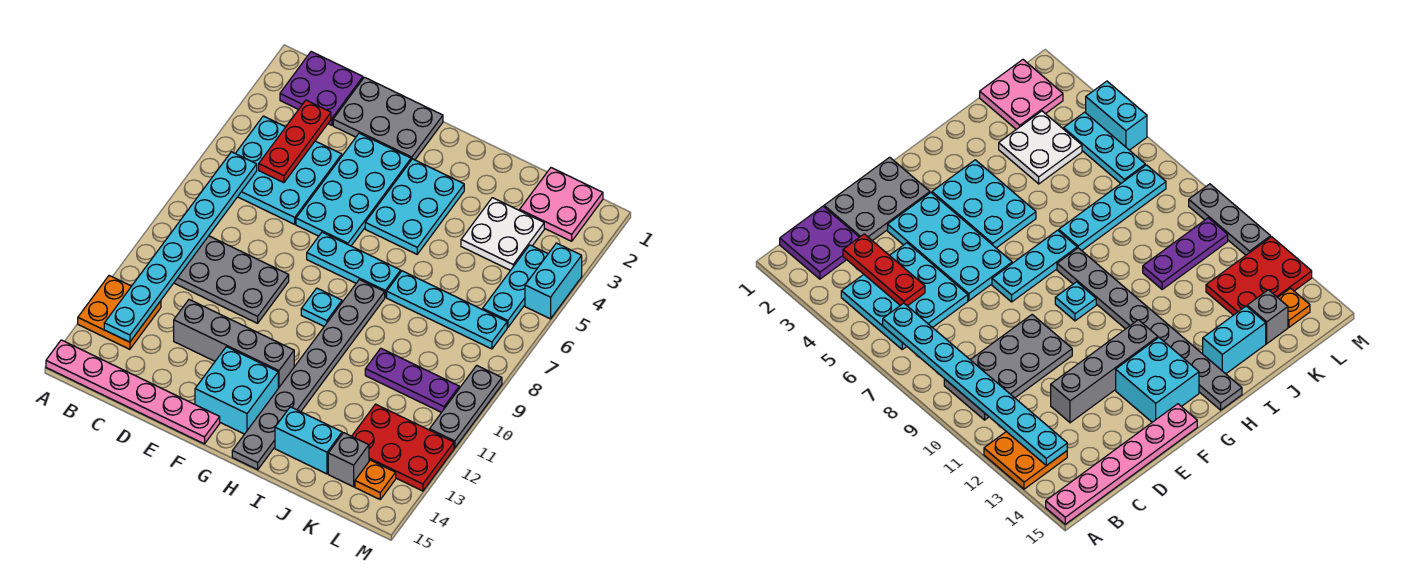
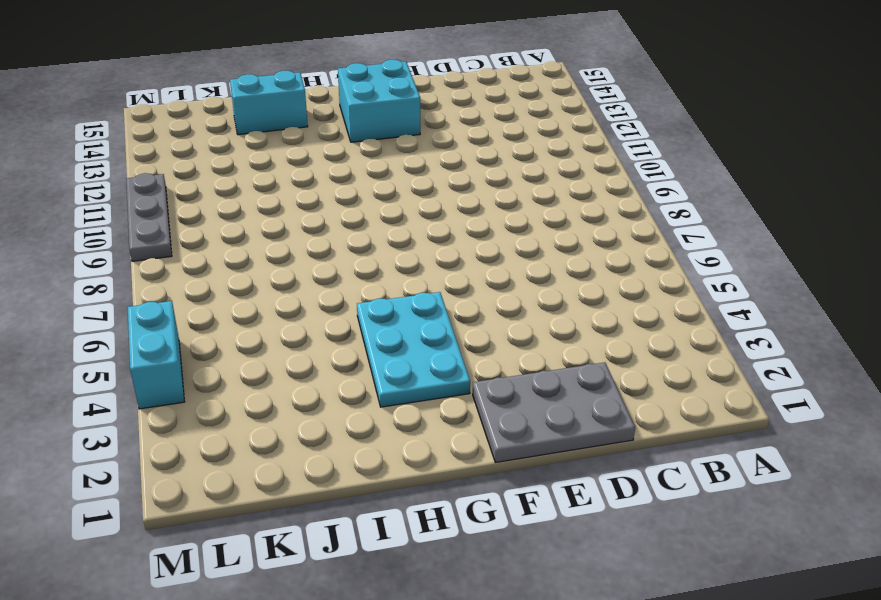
none -> orange plate A12:B13 level 1
none -> pink plate A15:F15 level 1
none -> purple plate B1:C2 level 1

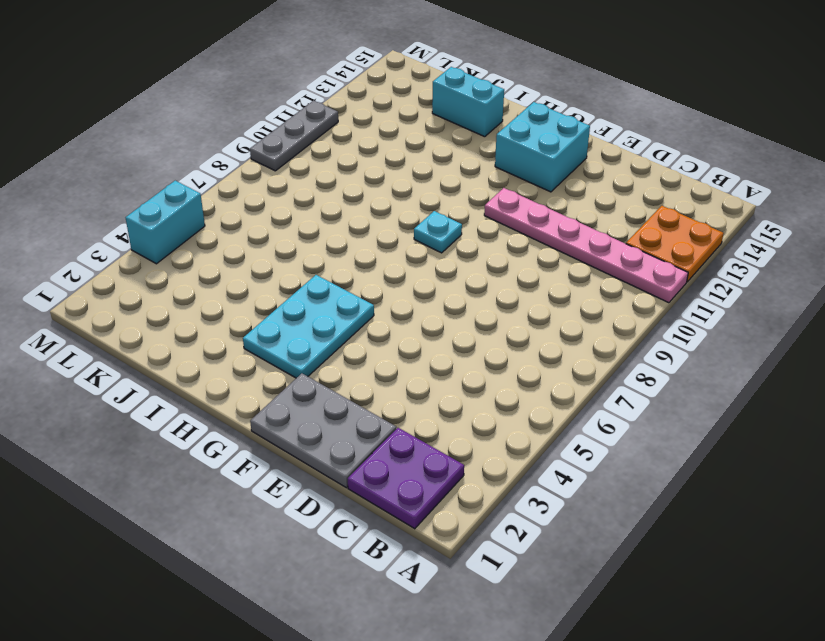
pink plate A11:F11 level 1 -> pink plate A15:F15 level 1
none -> cyan plate B4:D6 level 1
none -> grey plate B9:E10 level 1
none -> grey brick D12:G12 level 1

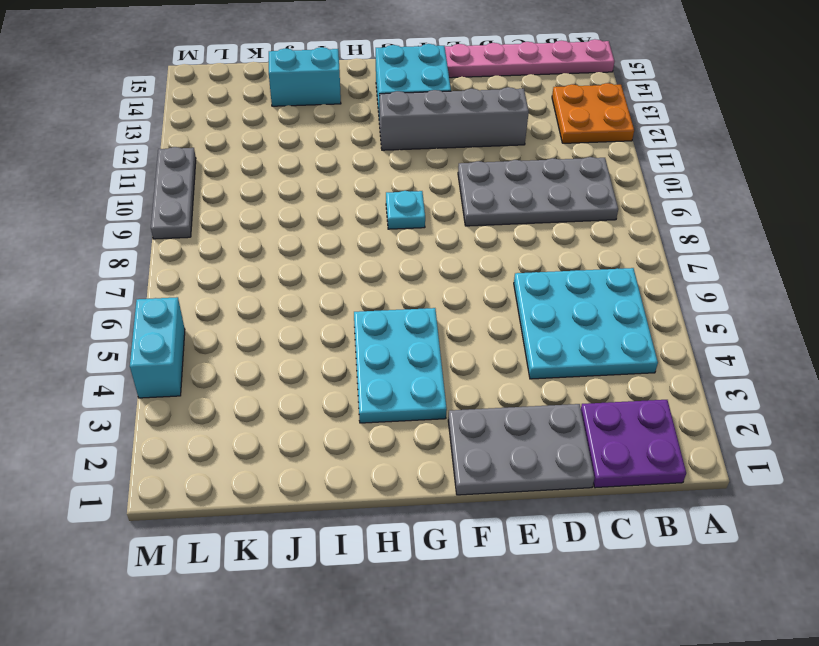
none -> cyan plate E3:F6 level 1
none -> cyan plate F7:H7 level 1
none -> grey plate H8:H15 level 1

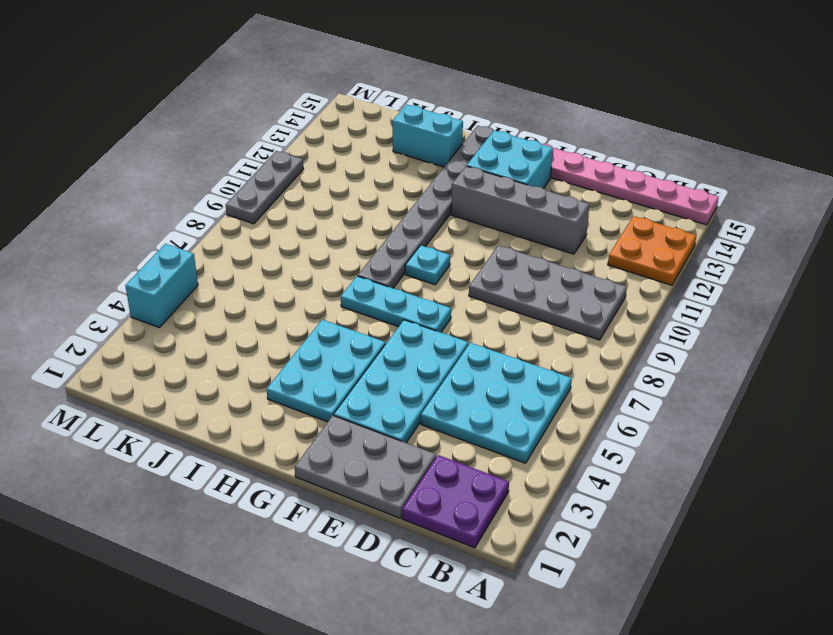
none -> cyan plate I7:L7 level 1
none -> white plate J3:K4 level 1
none -> purple plate J10:L10 level 1

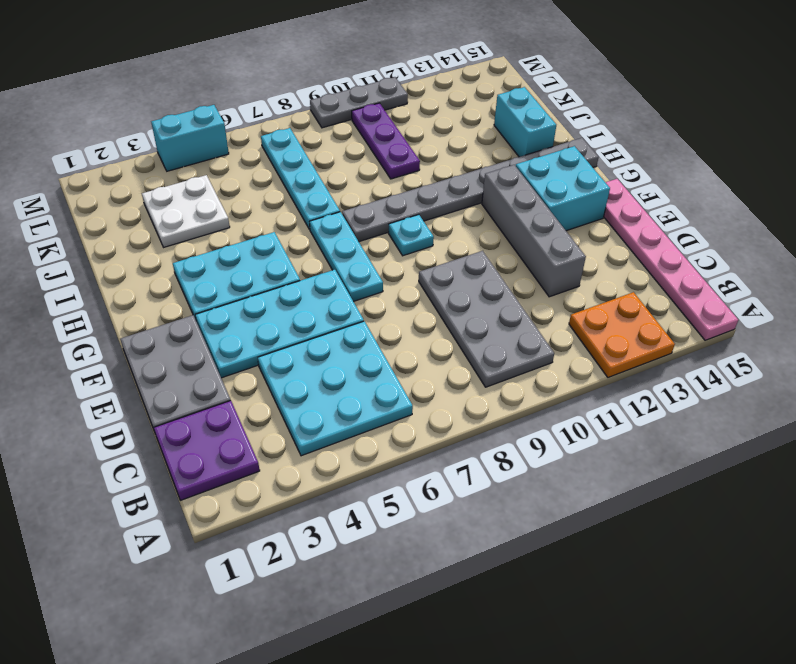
none -> pink plate K1:L2 level 1
none -> red plate K12:M13 level 1
none -> grey brick K14 level 1

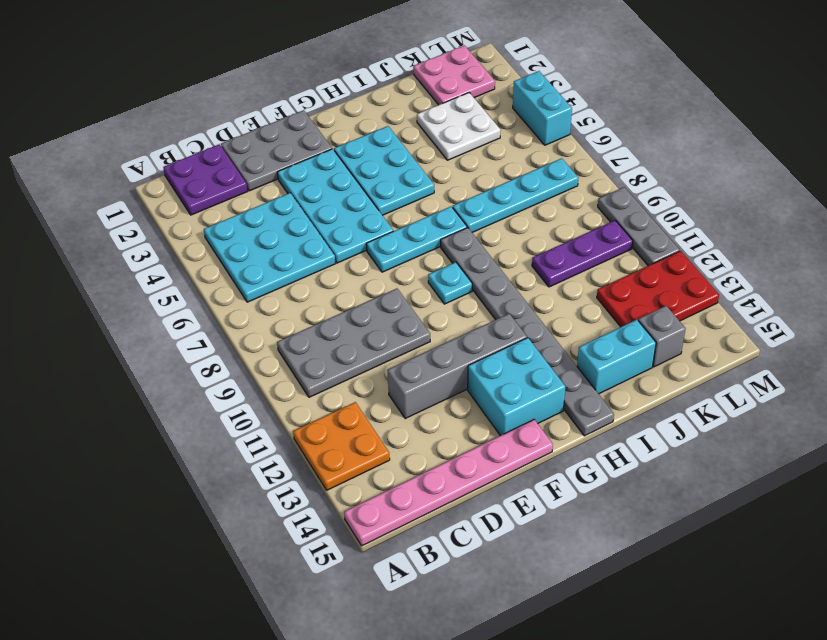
none -> cyan plate L4:L6 level 1
none -> orange plate L14 level 1
none -> cyan plate B6:B13 level 2

